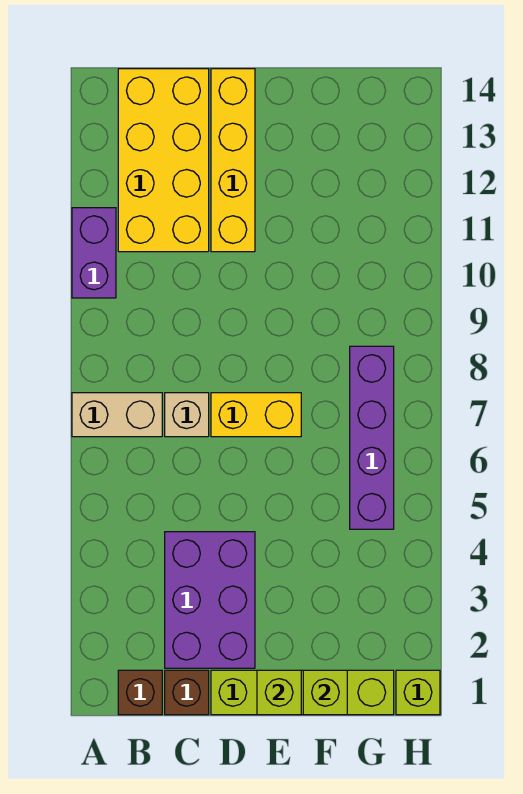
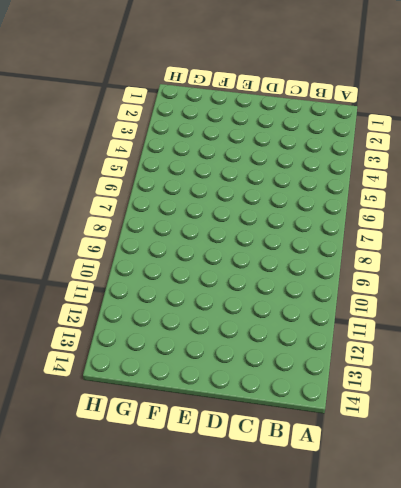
none -> tan brick A7:B7 level 1
none -> purple brick A10:A11 level 1
none -> brown brick B1 level 1

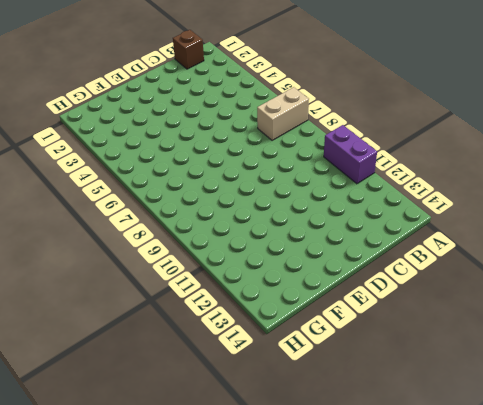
none -> yellow brick B11:C14 level 1
none -> brown brick C1 level 1
none -> purple brick C2:D4 level 1

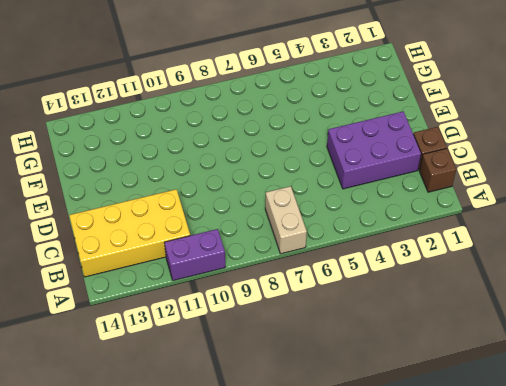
none -> tan brick C7 level 1
none -> lime brick D1:G1 level 1
none -> yellow brick D7:E7 level 1

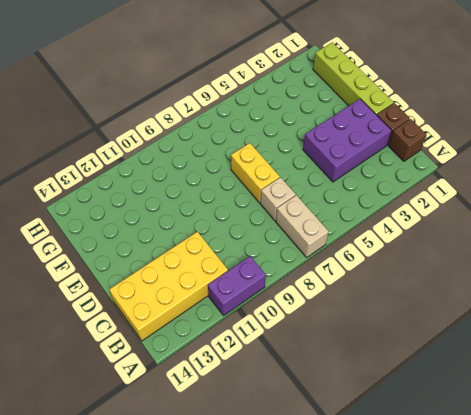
none -> yellow brick D11:D14 level 1
none -> purple brick G5:G8 level 1
none -> lime brick H1 level 1

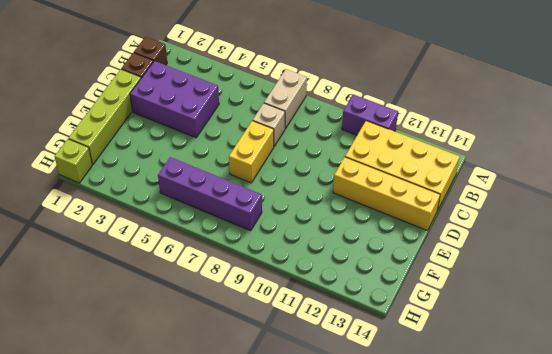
none -> lime brick E1 level 2
none -> lime brick F1 level 2

